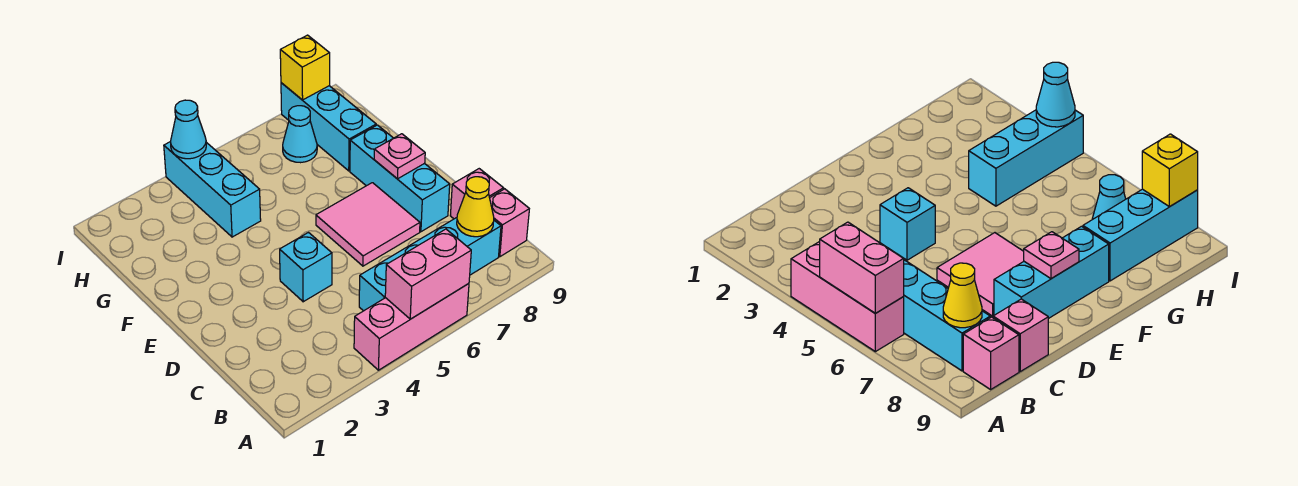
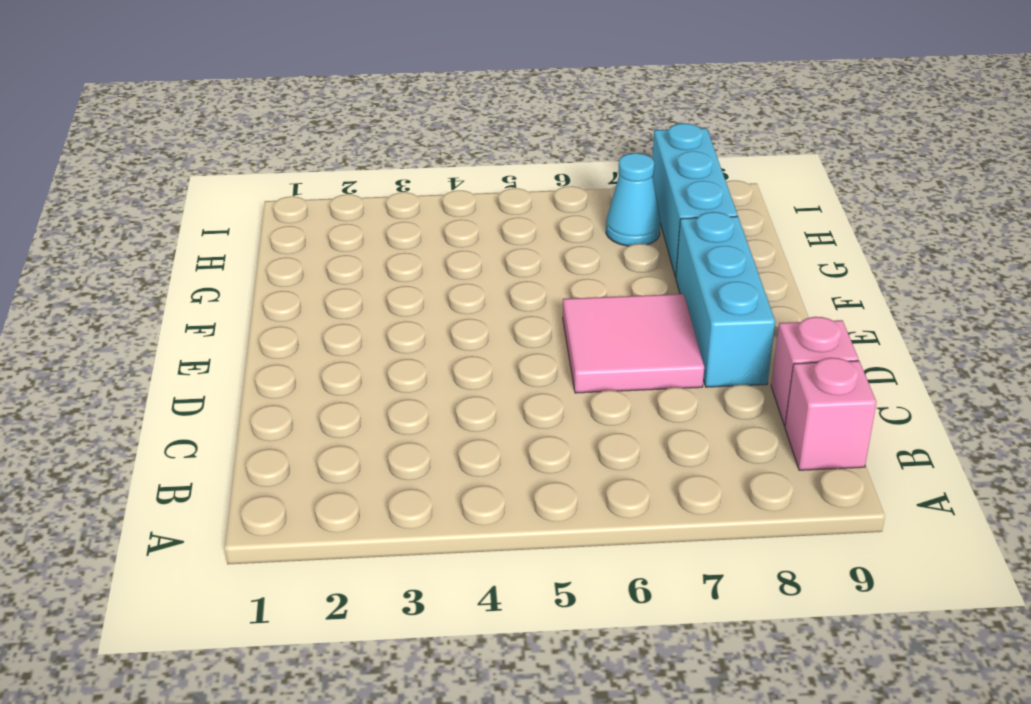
none -> pink brick A4:A6 level 1
none -> cyan brick B5:B8 level 1
none -> cyan brick D4 level 1

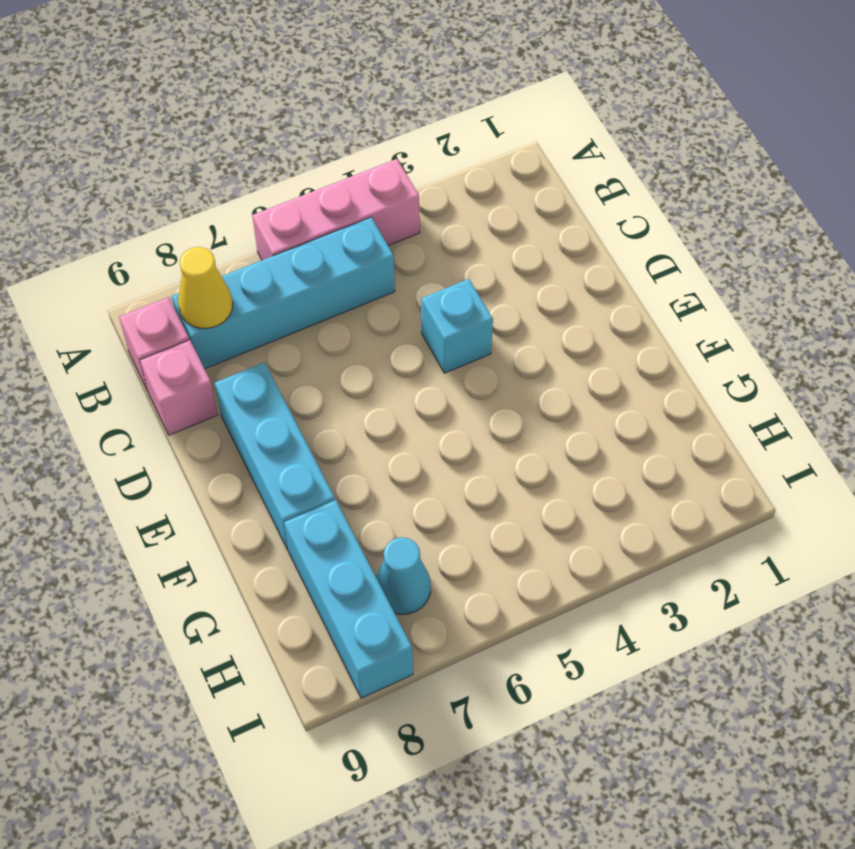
none -> pink tile D6:E7 level 1
none -> cyan brick G4:I4 level 1
none -> pink brick A5:A6 level 2

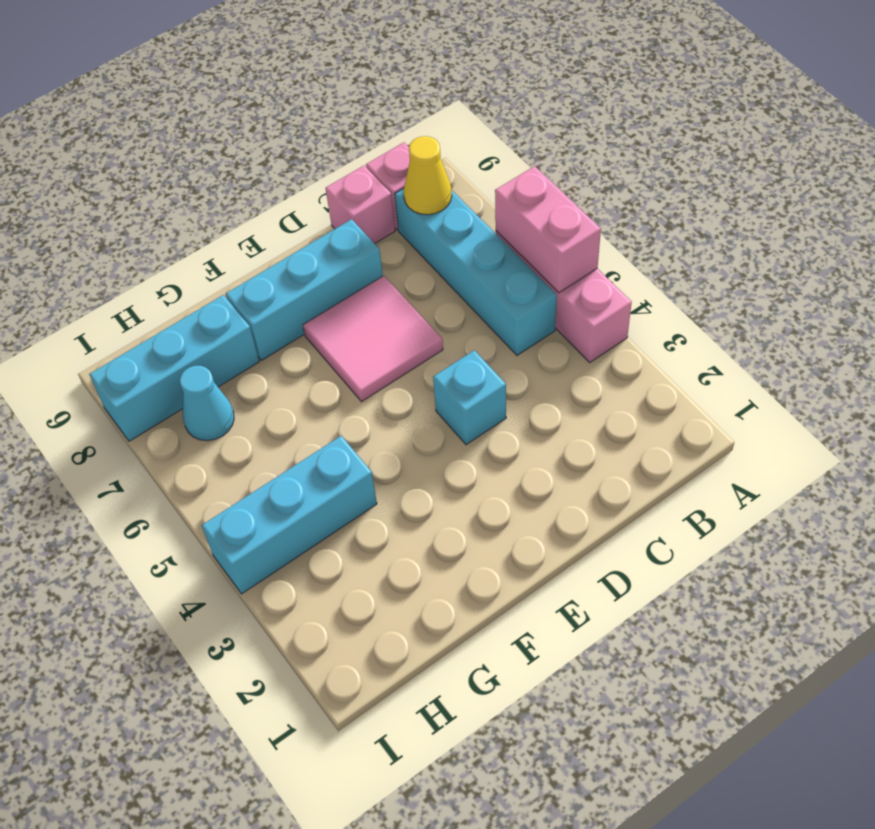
none -> pink plate E8 level 2
none -> cyan cone I4 level 2
none -> yellow brick I8 level 2

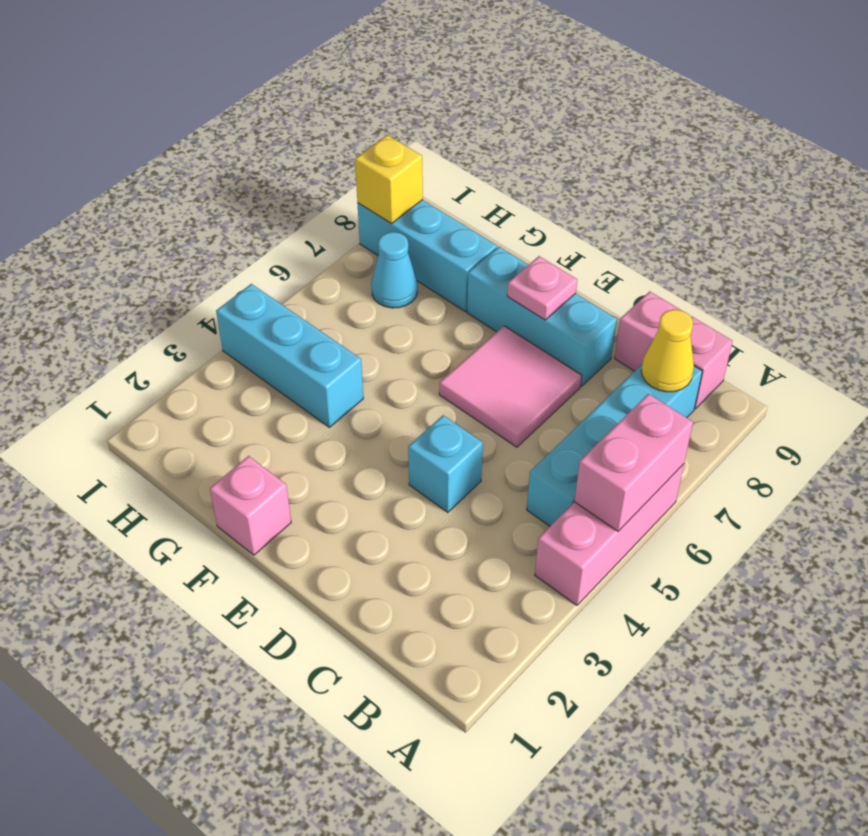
pink brick F1 level 1 -> none
none -> cyan cone I4 level 2

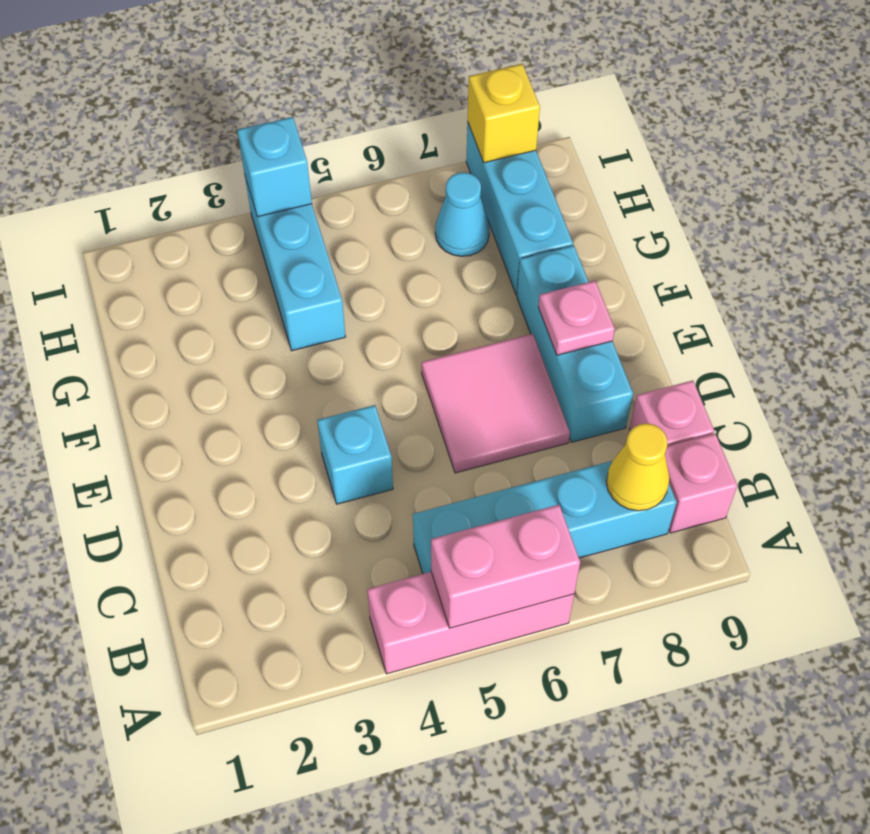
cyan brick I4 level 2 -> cyan cone I4 level 2

